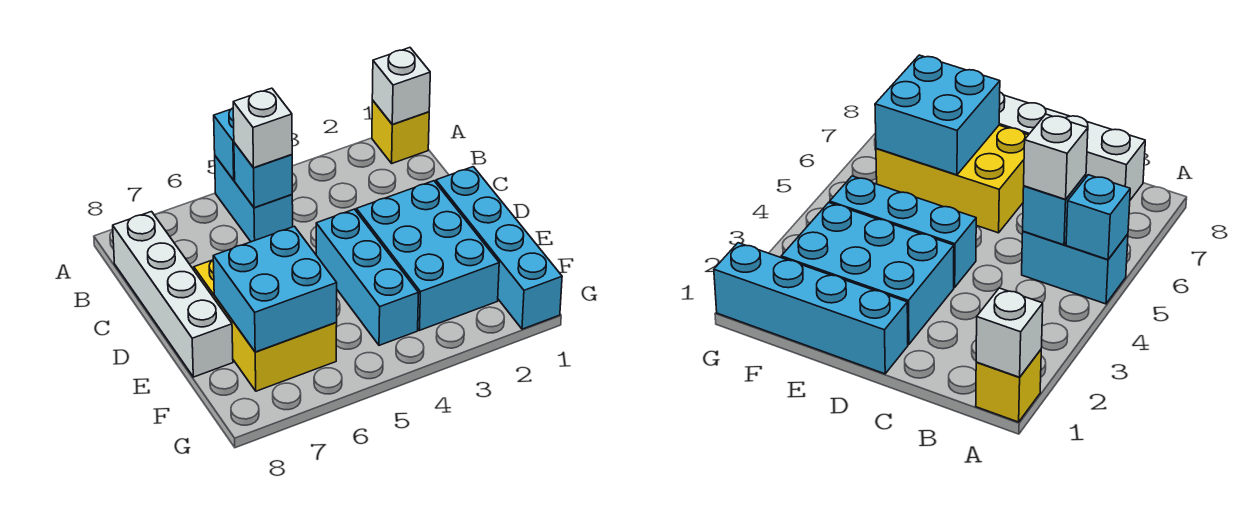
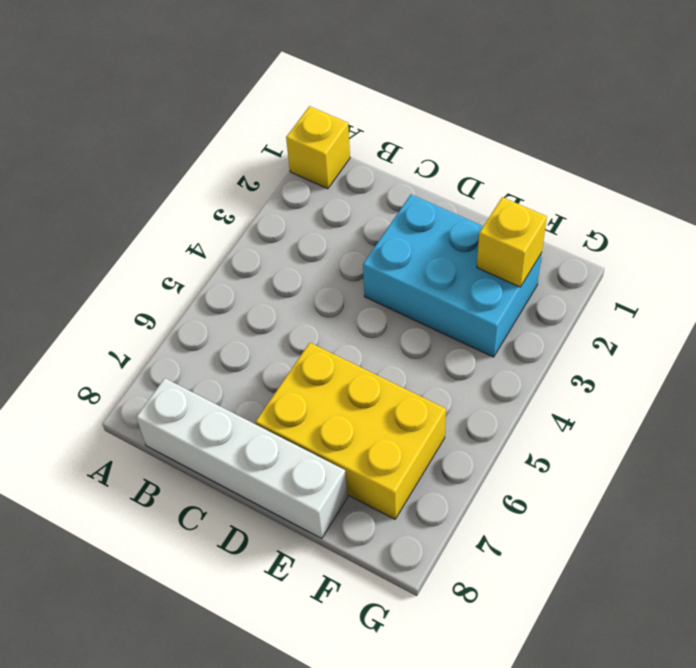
yellow brick F2 level 2 -> none
none -> cyan brick A5:B5 level 1
none -> cyan brick D1:G1 level 1
none -> cyan brick D4:F4 level 1

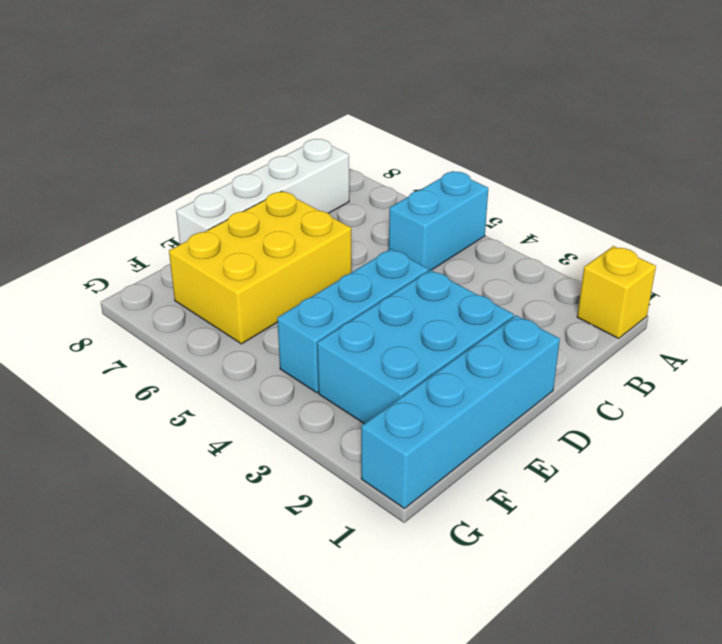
none -> white brick A1 level 2
none -> cyan brick A5 level 2
none -> cyan brick B5 level 2

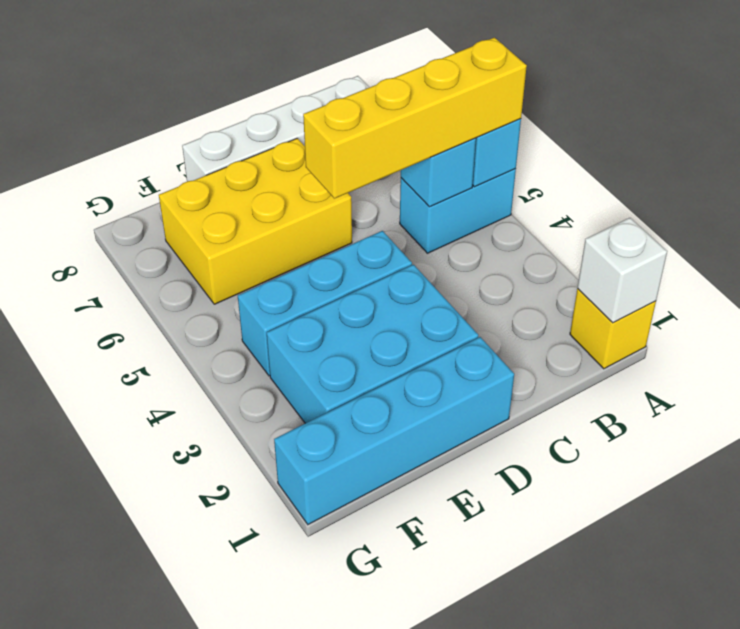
yellow brick A5:D5 level 3 -> white brick B5 level 3
none -> cyan brick E6:F7 level 2

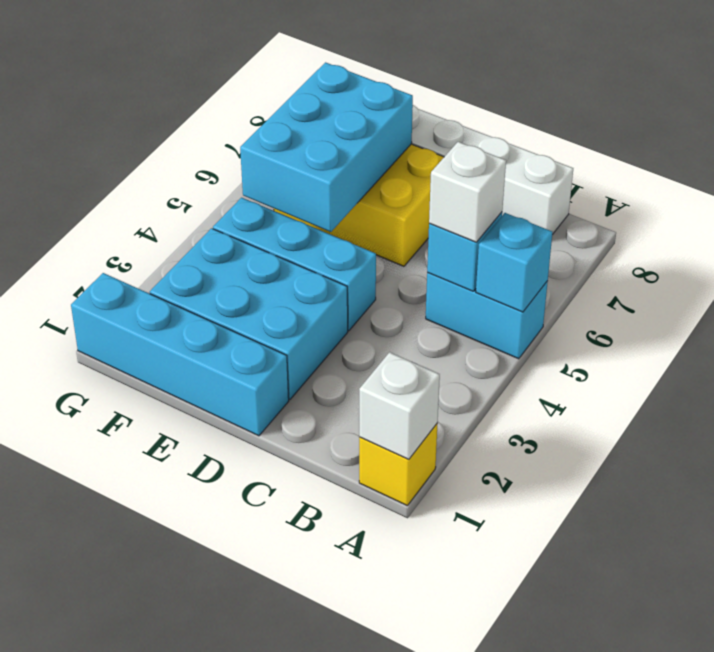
cyan brick E5:F7 level 2 -> cyan brick E6:F7 level 2

